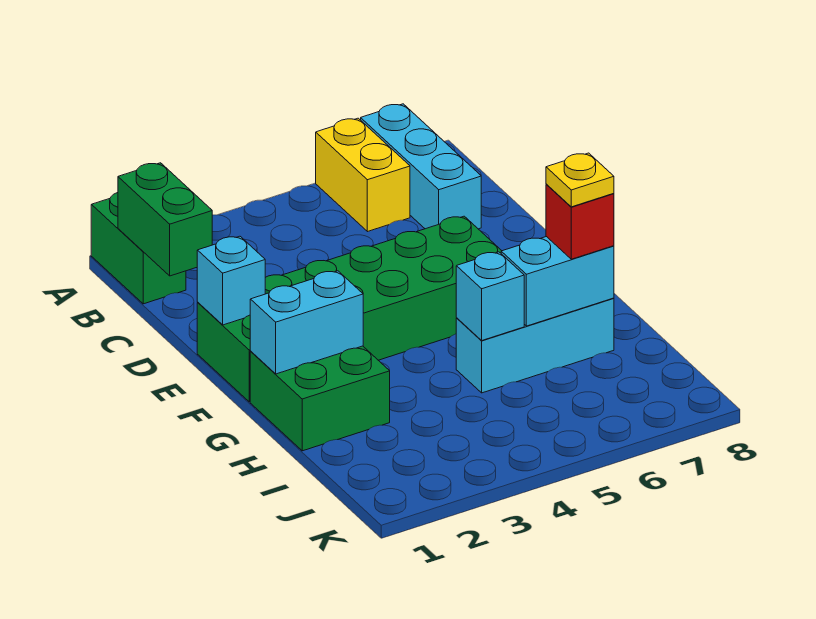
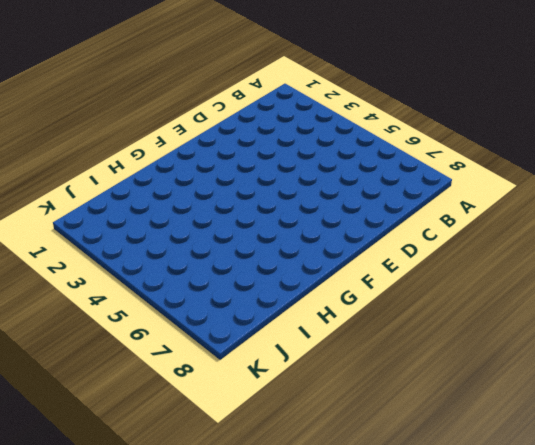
none -> green brick A1:B1 level 1
none -> yellow brick A6:B6 level 1
none -> cyan brick A7:C7 level 1

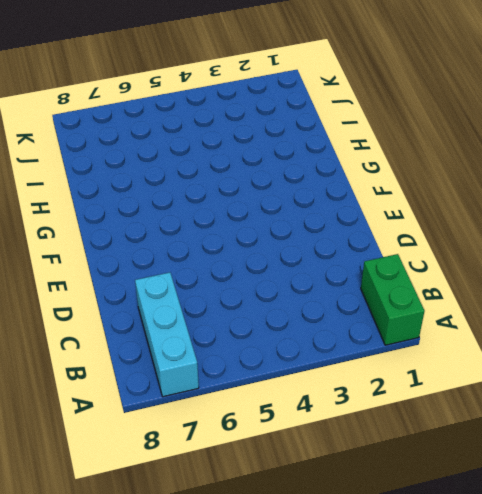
none -> yellow brick A6:B6 level 1
none -> green brick E1:F6 level 1
none -> green brick G1:H2 level 1

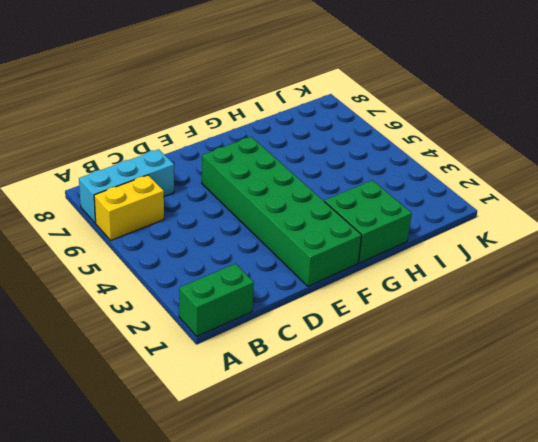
none -> cyan brick H5:H7 level 1
none -> green brick B1:C1 level 2
none -> cyan brick E1 level 2

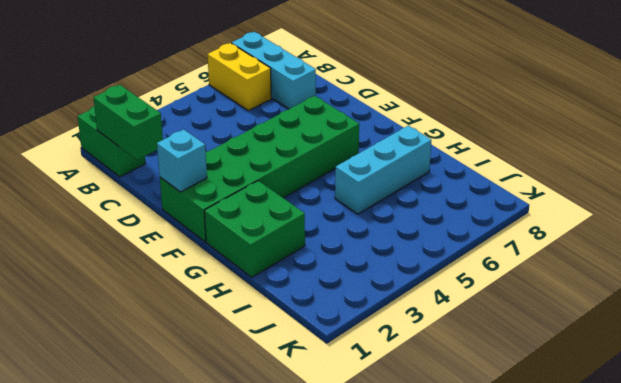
none -> cyan brick G1:G2 level 2
none -> cyan brick H5 level 2
none -> cyan brick H6:H7 level 2

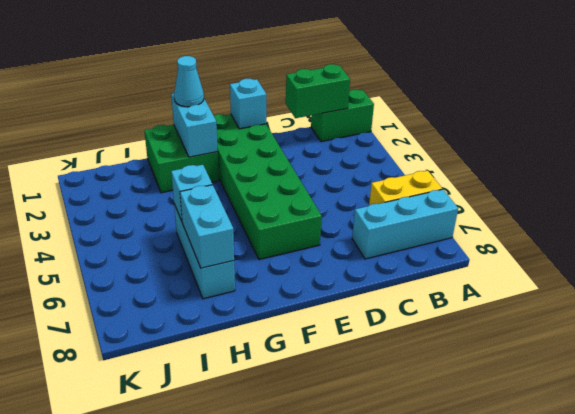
cyan cone G1 level 3 -> none
none -> red brick H7 level 3
none -> yellow plate H7 level 4

